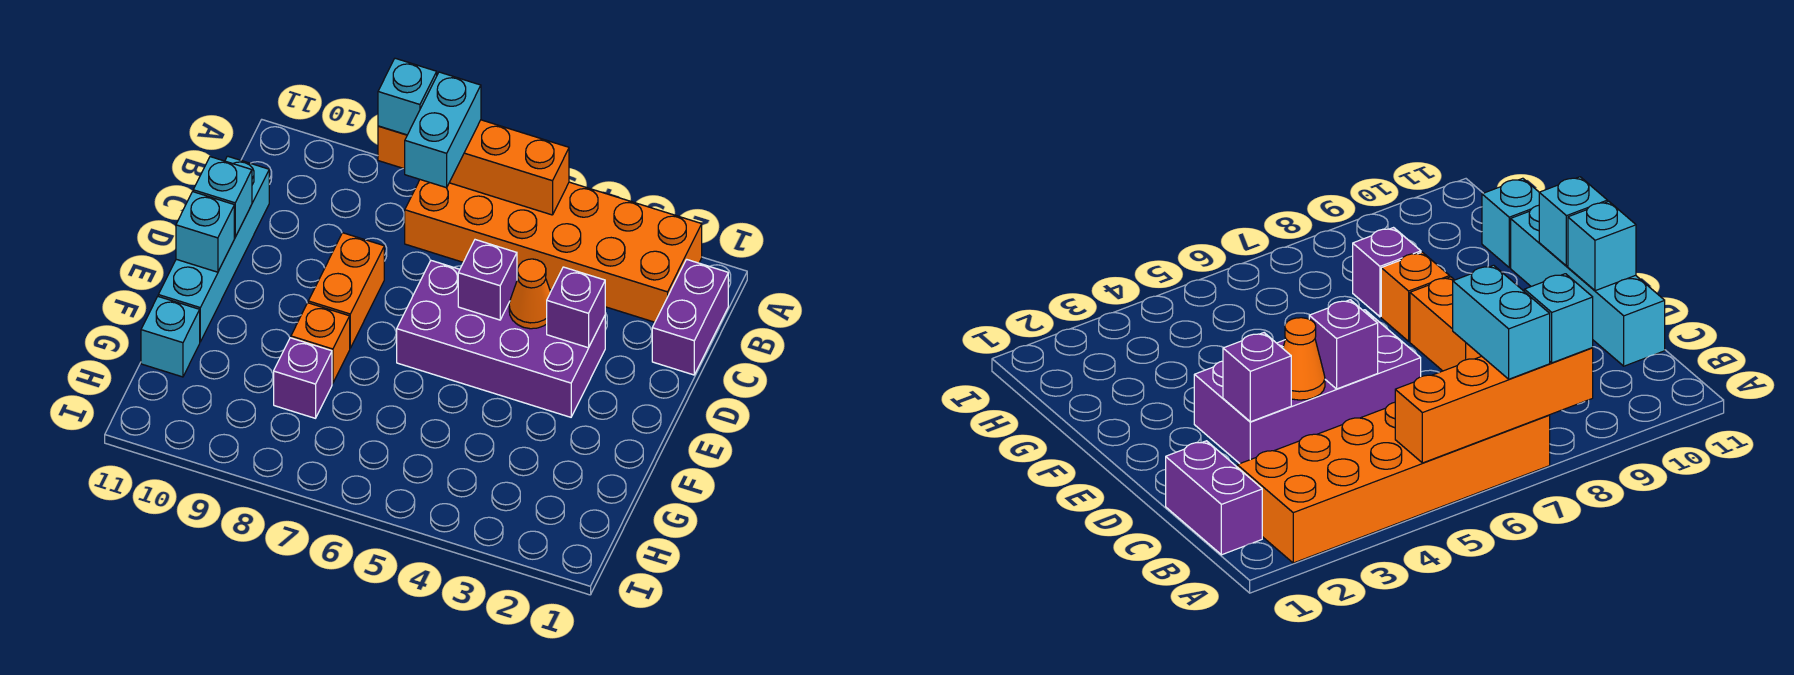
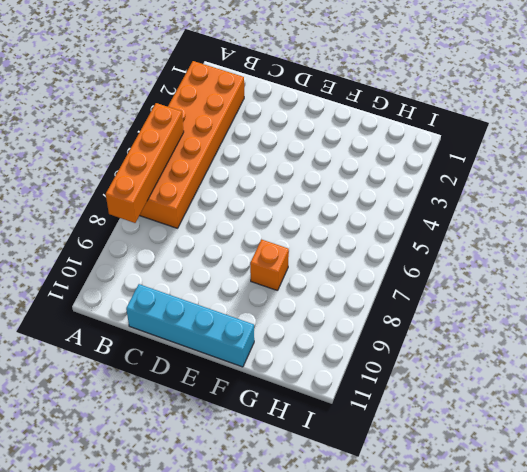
none -> purple brick B1:C1 level 1
none -> purple brick D3:E6 level 1
none -> orange brick D8:E8 level 1

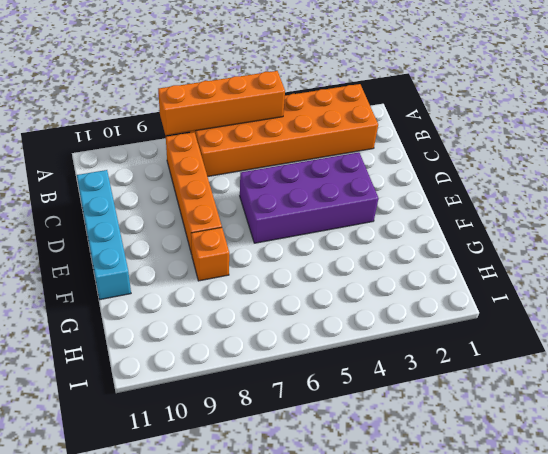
orange brick B8:E8 level 1 -> orange brick D8:E8 level 1
none -> purple brick B1:C1 level 1
none -> purple brick G8 level 1
none -> cyan brick G11 level 1

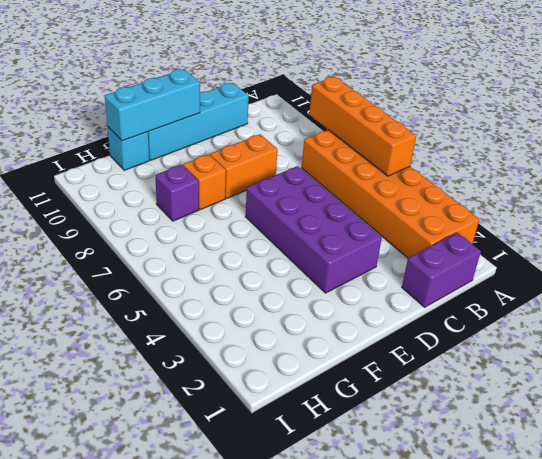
cyan brick E11:G11 level 2 -> cyan brick E11 level 2
none -> purple brick D3 level 2
none -> orange cone D4 level 2
none -> purple brick D5 level 2

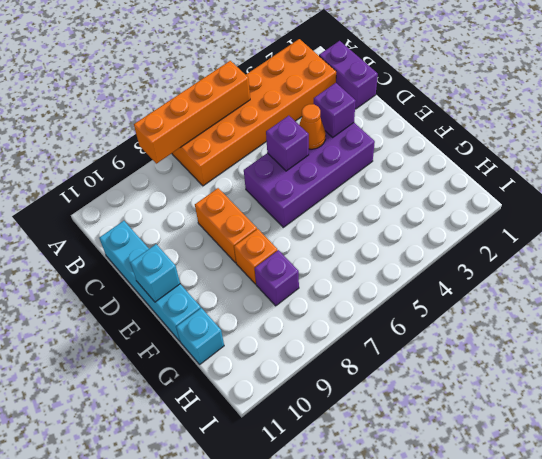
none -> cyan brick D11 level 2
none -> cyan brick A7:B7 level 3
none -> cyan brick A8 level 3

